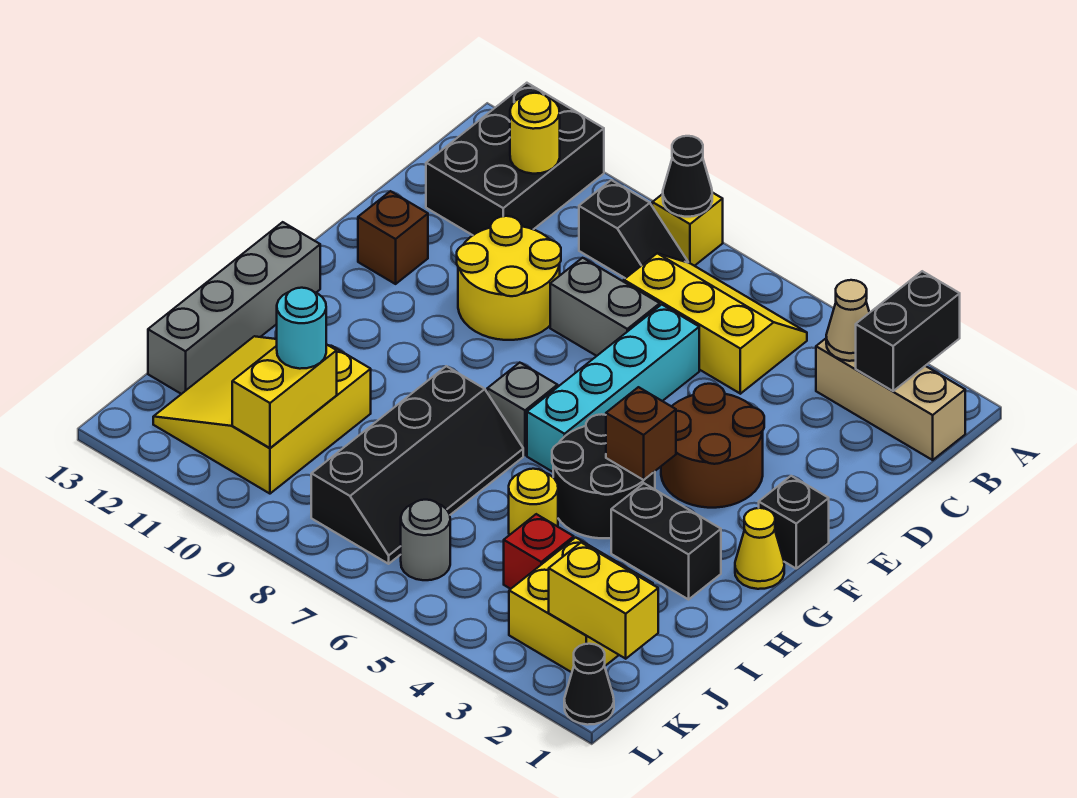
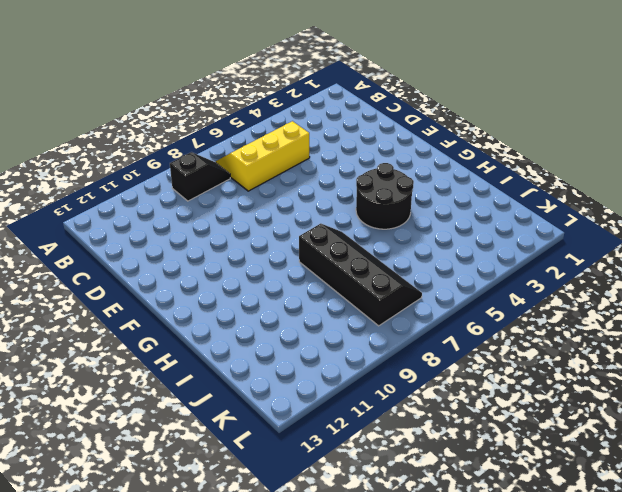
none -> yellow brick A8 level 1
none -> black brick A11:C12 level 1
none -> tan brick B1:B3 level 1
none -> cyan brick D6:G6 level 1

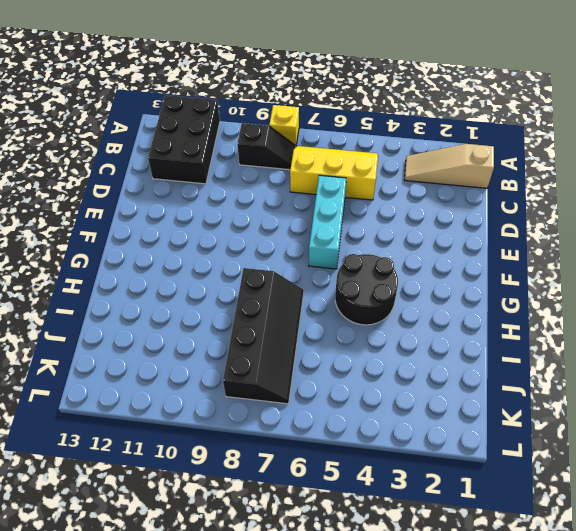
tan slope B1:B3 level 1 top 1 -> tan brick B1:B3 level 1
cyan brick D6:F6 level 1 -> cyan brick D6:G6 level 1
none -> grey brick D7:D8 level 1
none -> yellow round brick D9:E10 level 1
none -> brown round brick E3:F4 level 1
none -> brown brick E12 level 1

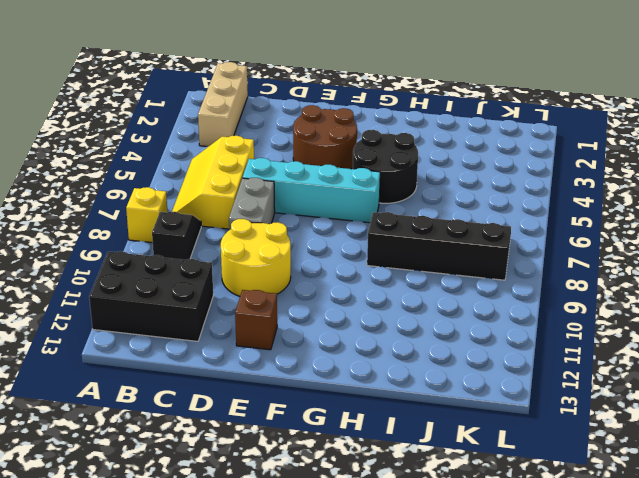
none -> black brick F1 level 1
none -> yellow cone G1 level 1
none -> grey brick G7 level 1
none -> grey brick G13:J13 level 1

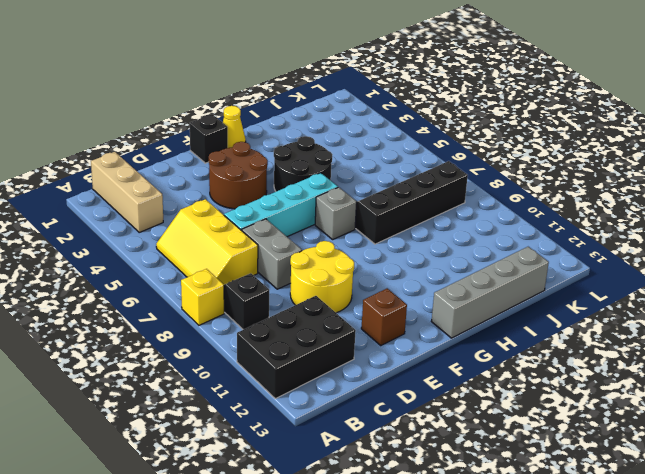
none -> black brick H2:H3 level 1
none -> yellow round brick I5 level 1
none -> yellow slope I10:K12 level 1 top 10
none -> yellow brick J2:K3 level 1

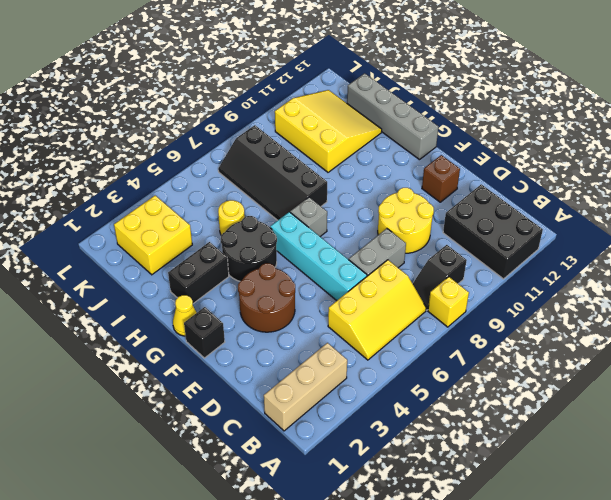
none -> red brick J4 level 1
none -> grey round brick K6 level 1
none -> black cone L1 level 1
none -> black brick A2:B2 level 2

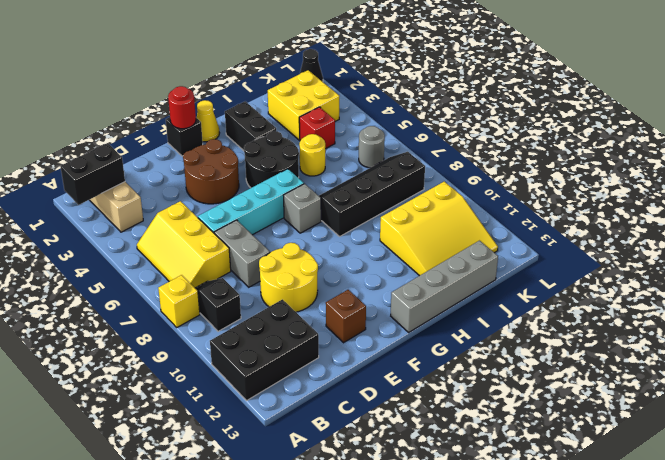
red round brick F1 level 2 -> none
none -> black cone A8 level 2
none -> tan cone B3 level 2
none -> yellow round brick B11 level 2
none -> brown brick G4 level 2

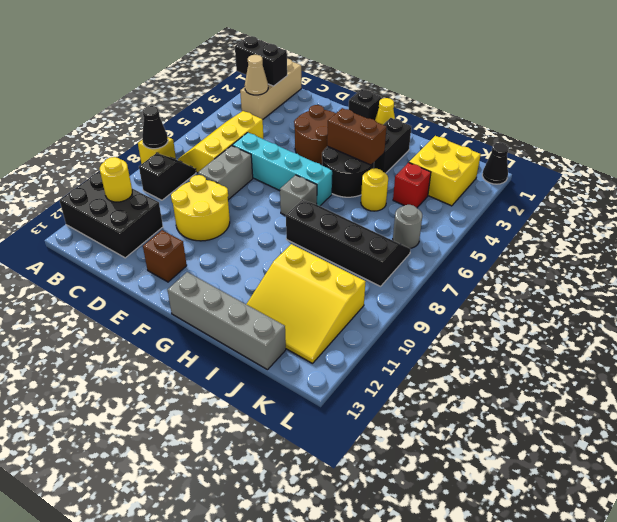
brown brick G4:H4 level 2 -> brown brick G4 level 2
none -> yellow brick J10:K10 level 2
none -> yellow brick K1:K2 level 2
none -> cyan round brick J10 level 3

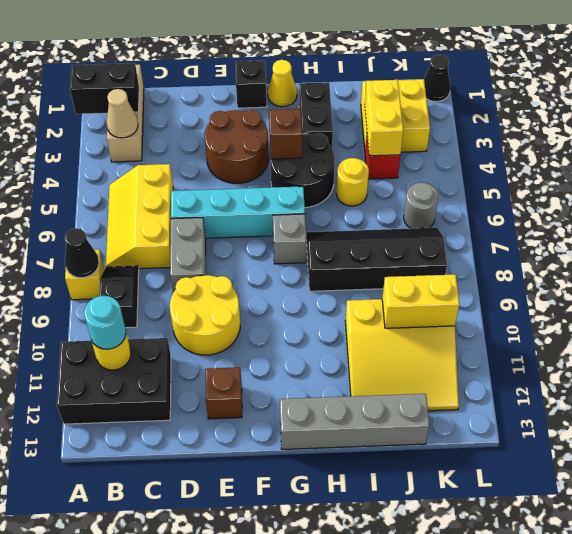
cyan round brick B11 level 3 -> cyan round brick J10 level 3
yellow brick J3:J4 level 2 -> yellow brick K1:K2 level 2

